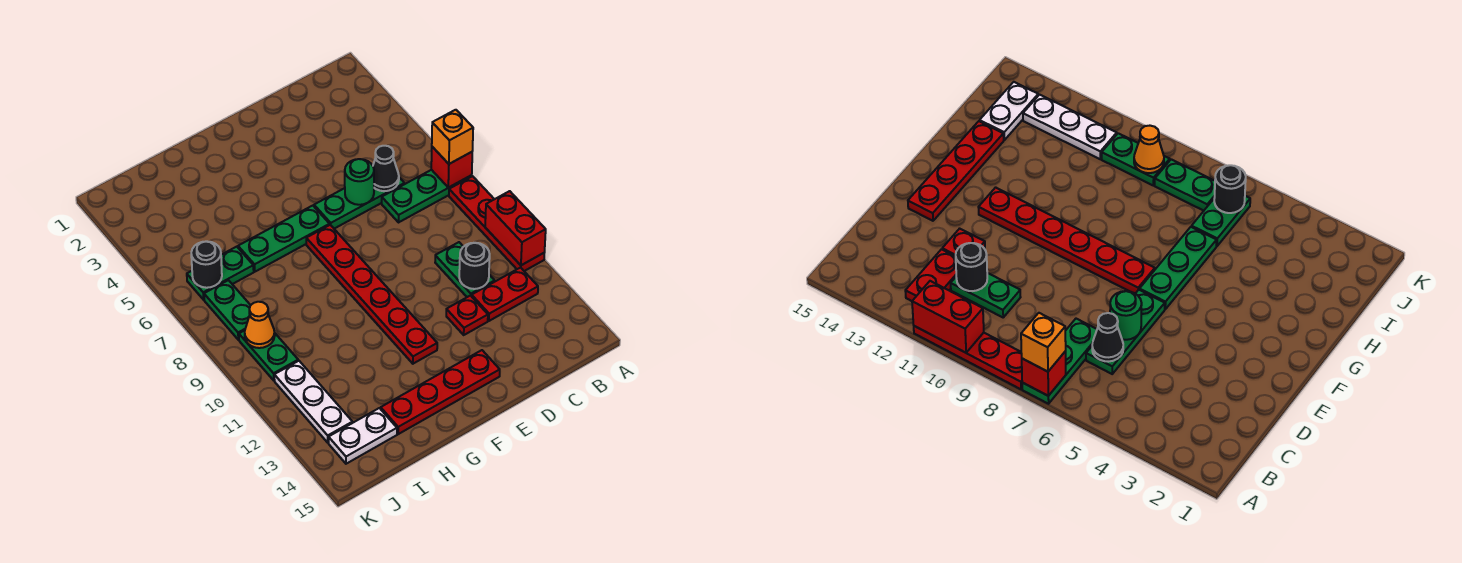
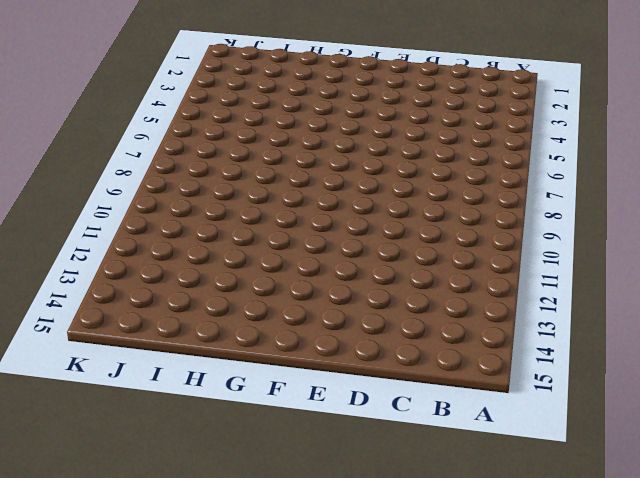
none -> green plate A7:C7 level 1
none -> red plate A8:A11 level 1
none -> red plate B12:C12 level 1

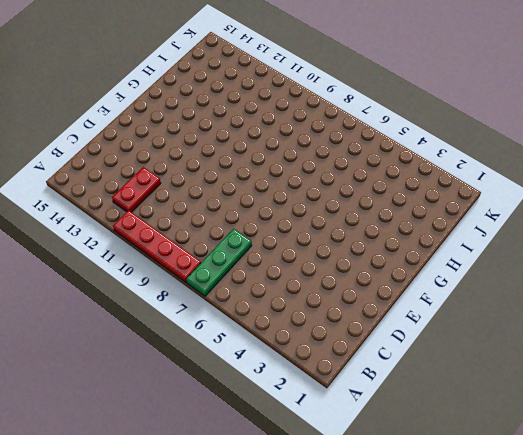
none -> green plate C6:E6 level 1
none -> green plate C10:C11 level 1
none -> red plate D12 level 1

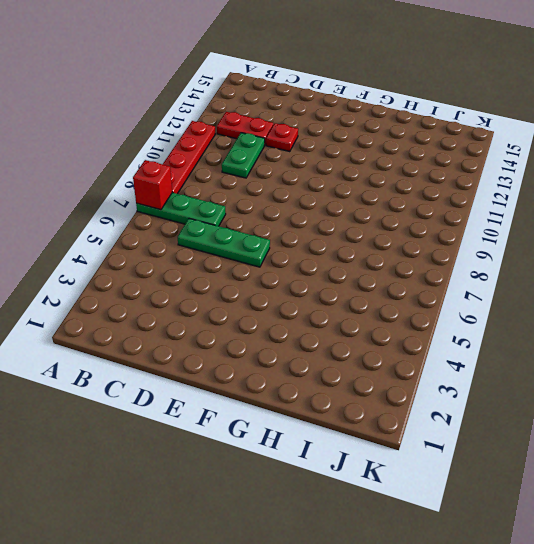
none -> red plate E14:H14 level 1
none -> green plate F6:H6 level 1
none -> red plate F7:F12 level 1

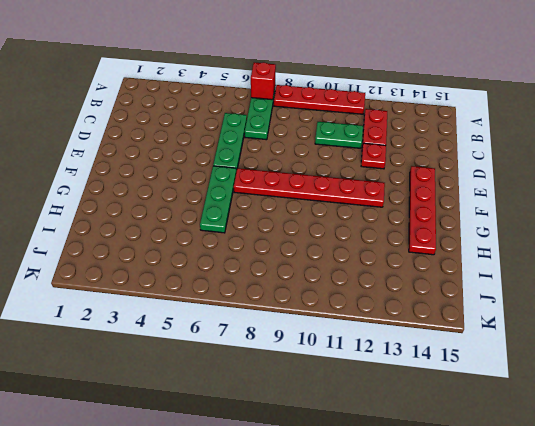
none -> green plate I6:J6 level 1
none -> white plate I14:J14 level 1
none -> green plate J7:J8 level 1

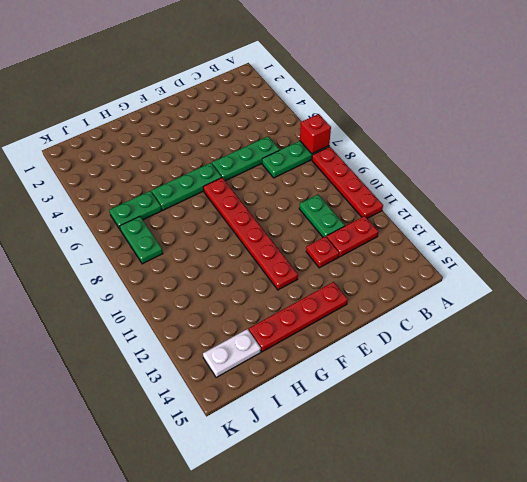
none -> green plate J9:J10 level 1
none -> white plate J11:J13 level 1
none -> red brick A10:A11 level 2

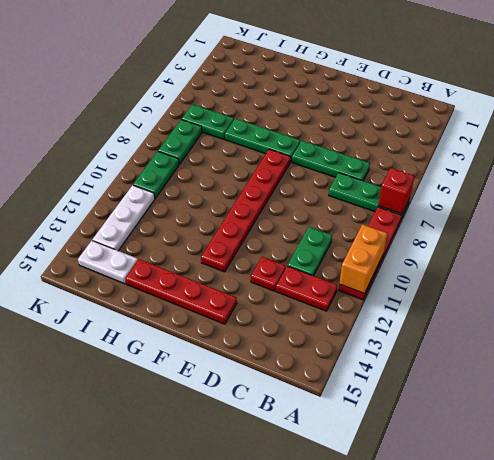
orange brick A10:A11 level 2 -> red brick A10:A11 level 2
none -> black cone C6 level 2
none -> black round brick C11 level 2
none -> green round brick D6 level 2

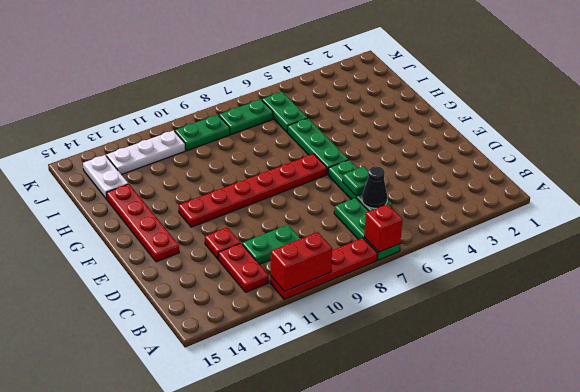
green plate D6 level 2 -> green round brick D6 level 2
none -> black round brick C11 level 2
none -> black round brick J6 level 2
none -> orange cone J9 level 2

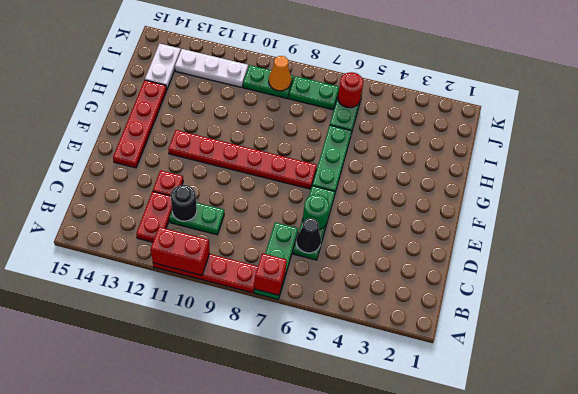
red round brick J6 level 2 -> black round brick J6 level 2
none -> orange brick A7 level 3

